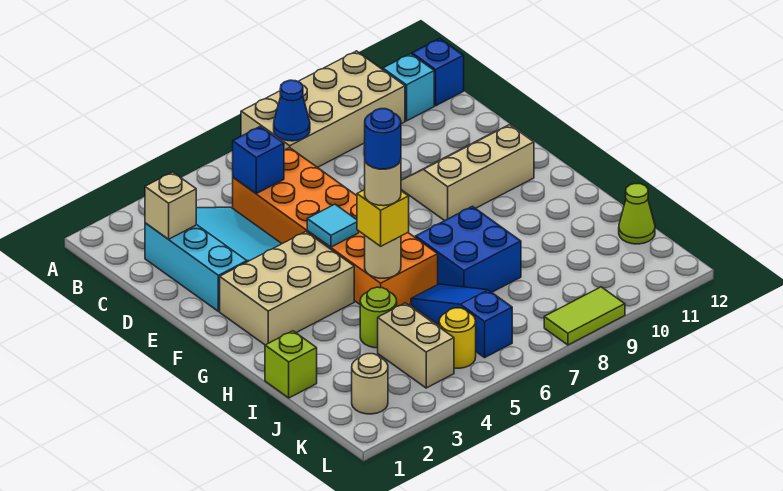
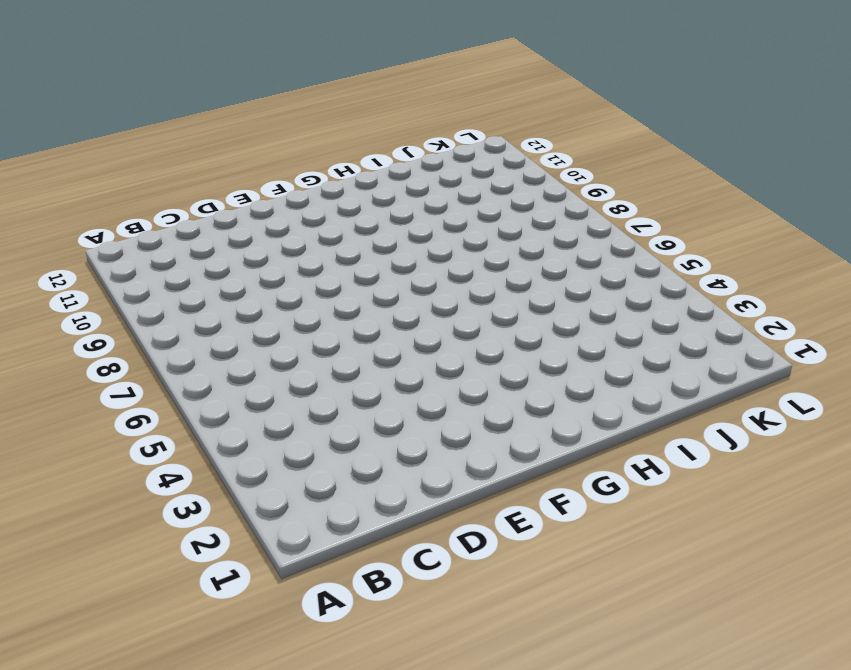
none -> tan brick A7:B10 level 1
none -> cyan brick B11 level 1
none -> blue brick B12 level 1

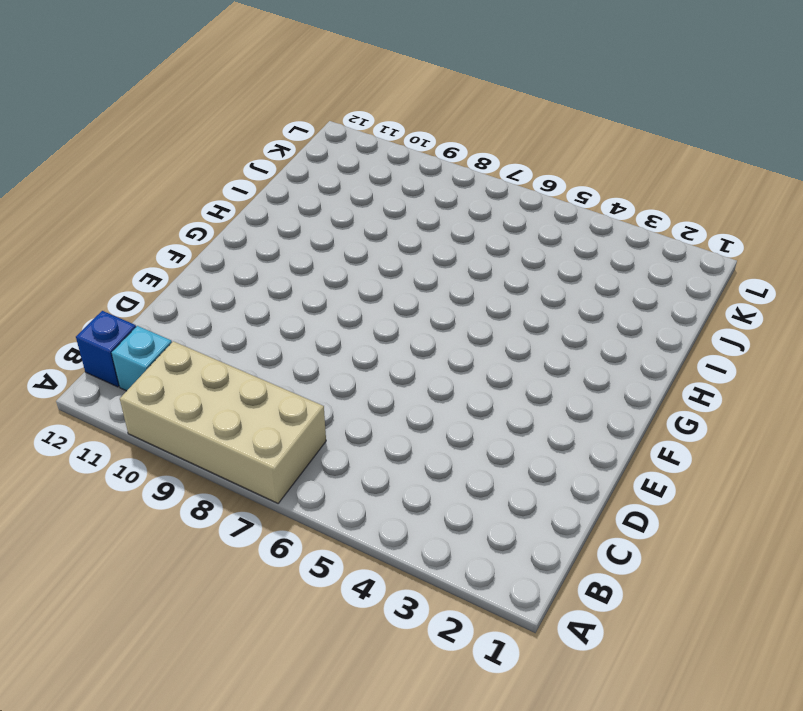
none -> cyan slope C2:E4 level 1 top 2
none -> orange brick C5:H6 level 1
none -> tan slope E9:F11 level 1 top F

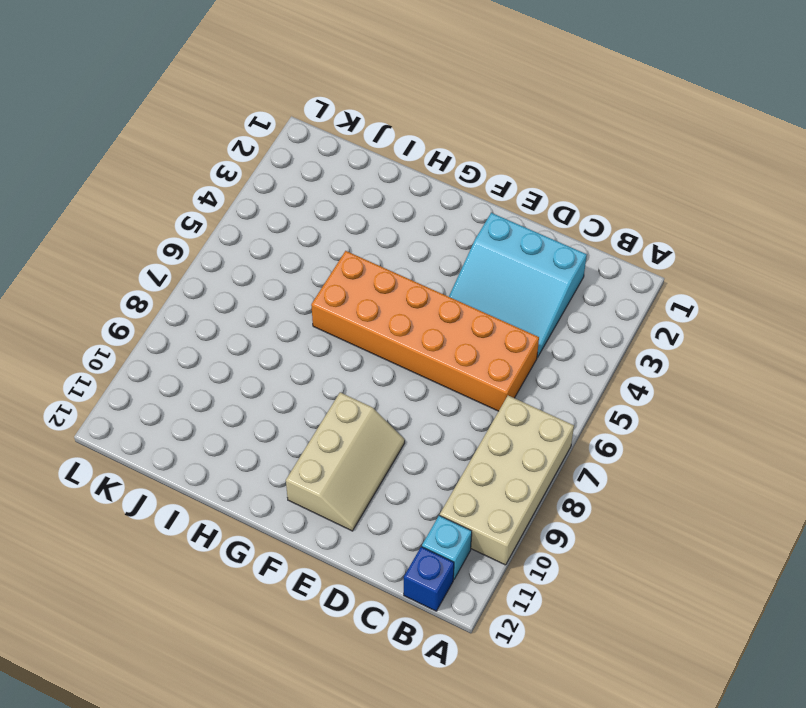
none -> tan brick F2:G4 level 1
none -> blue brick H7:I8 level 1
none -> lime brick I1 level 1

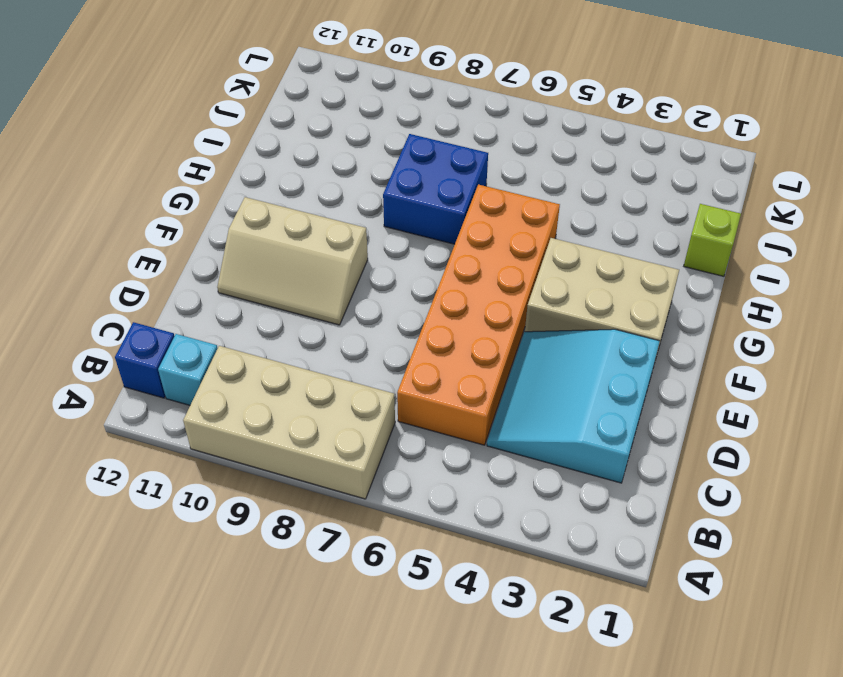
none -> lime round brick I4 level 1
none -> blue slope I6:K6 level 1 top K
none -> tan brick J4:K4 level 1

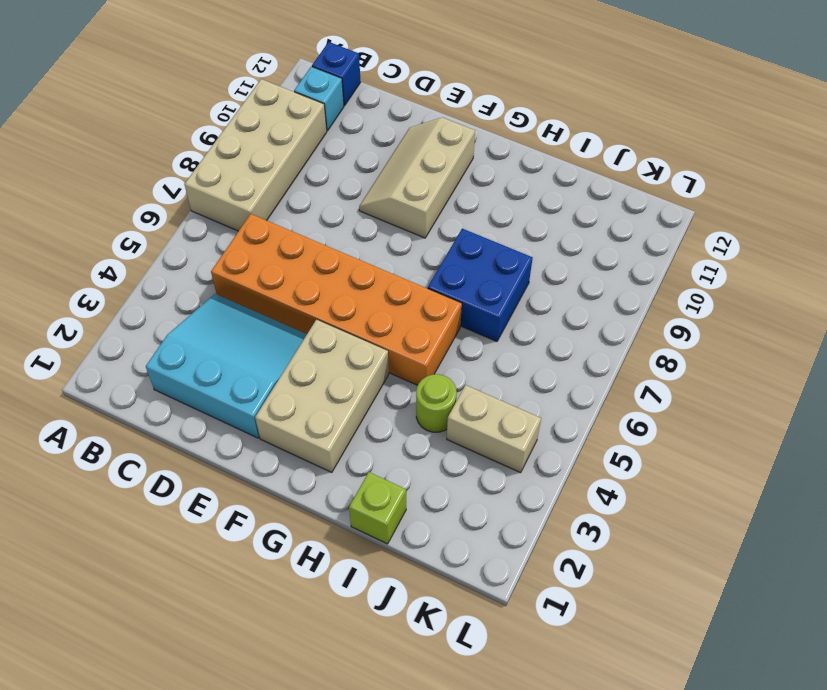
none -> blue slope I6:K6 level 1 top K
none -> lime cone J12 level 1
none -> tan round brick K2 level 1

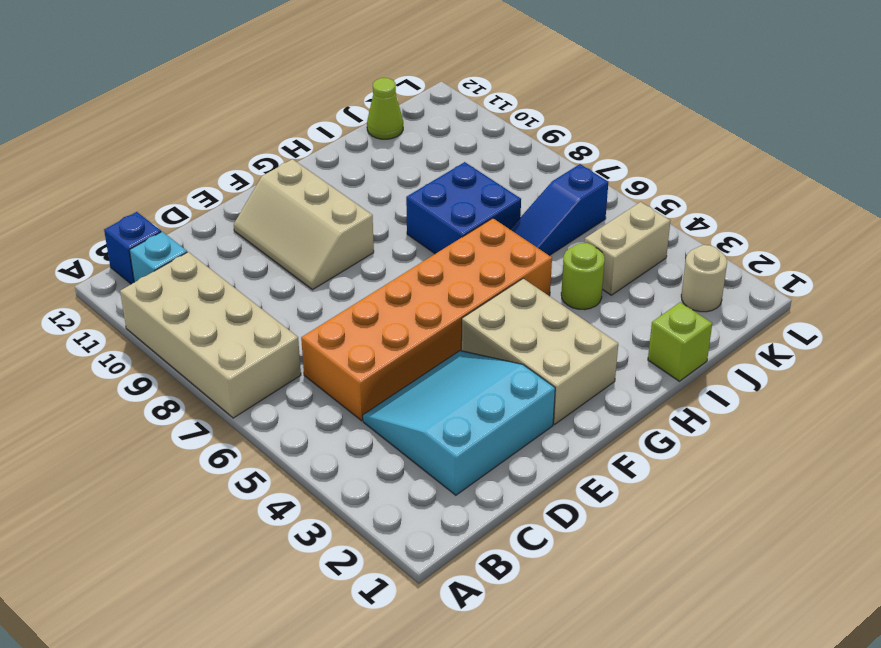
none -> yellow round brick K5 level 1
none -> lime tile L8:L9 level 1
none -> blue cone B7 level 2

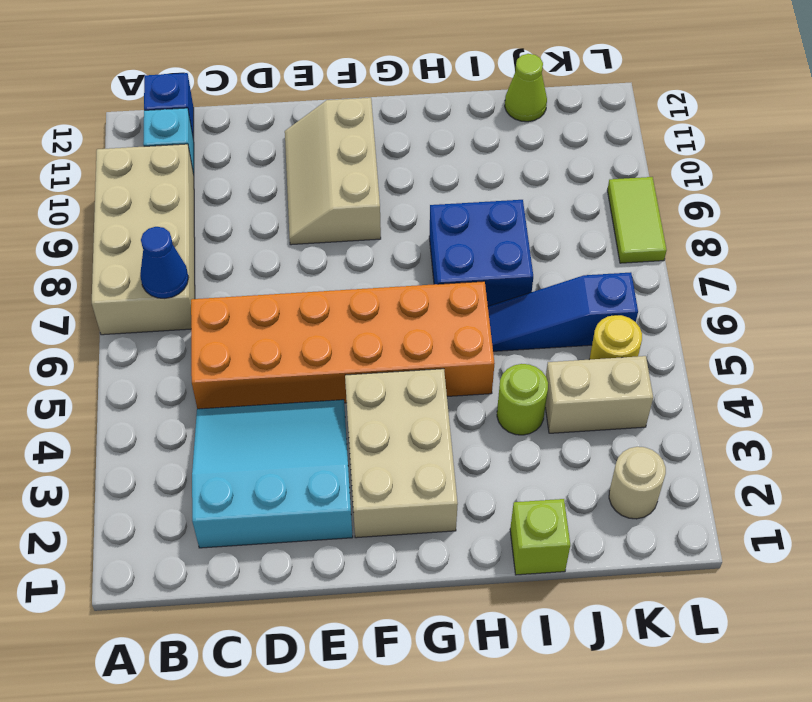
none -> tan brick C2 level 2
none -> blue brick C5 level 2
none -> cyan tile F5 level 2

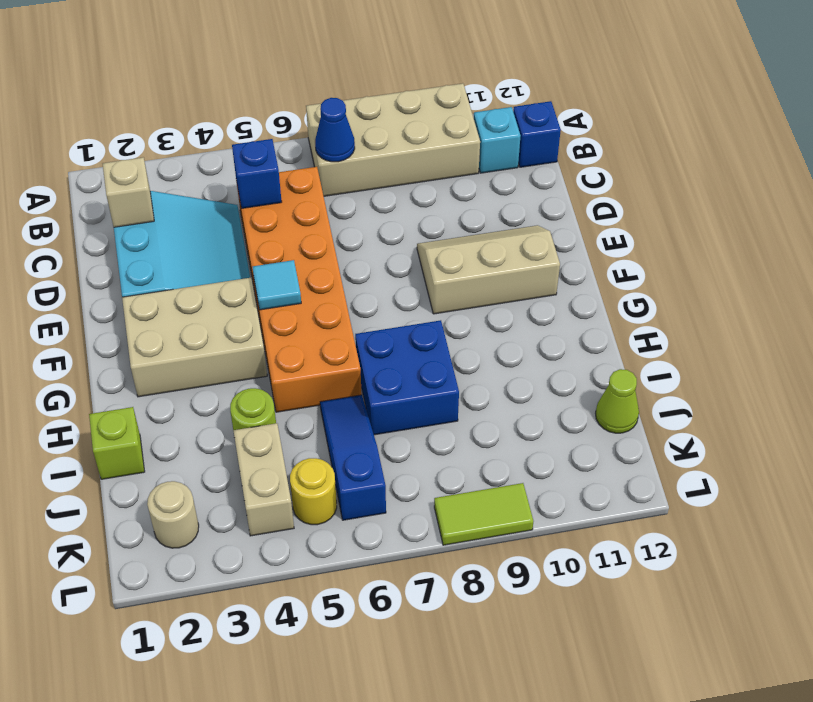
none -> tan round brick H5 level 2
none -> yellow brick H5 level 3
none -> tan round brick H5 level 4

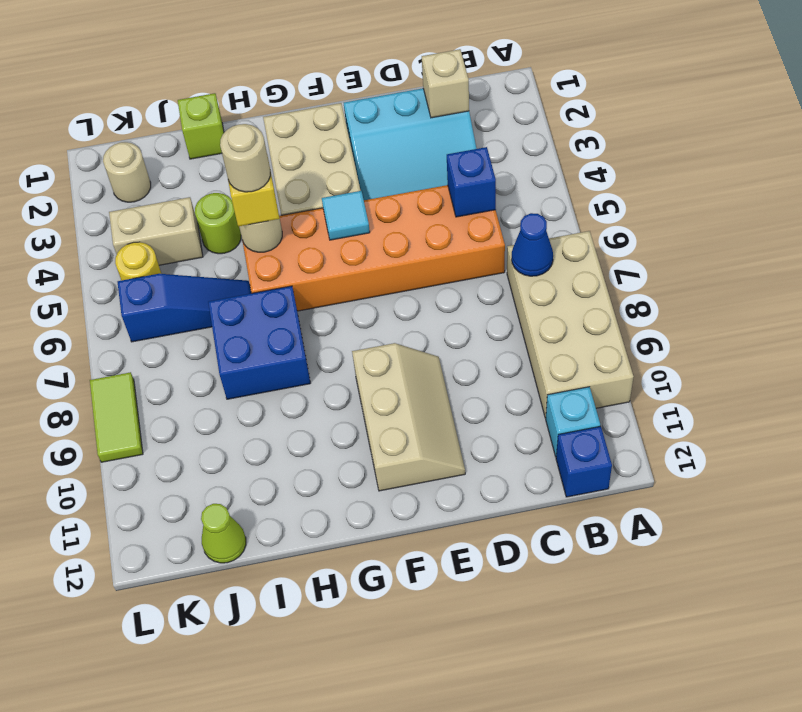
none -> blue round brick H5 level 5

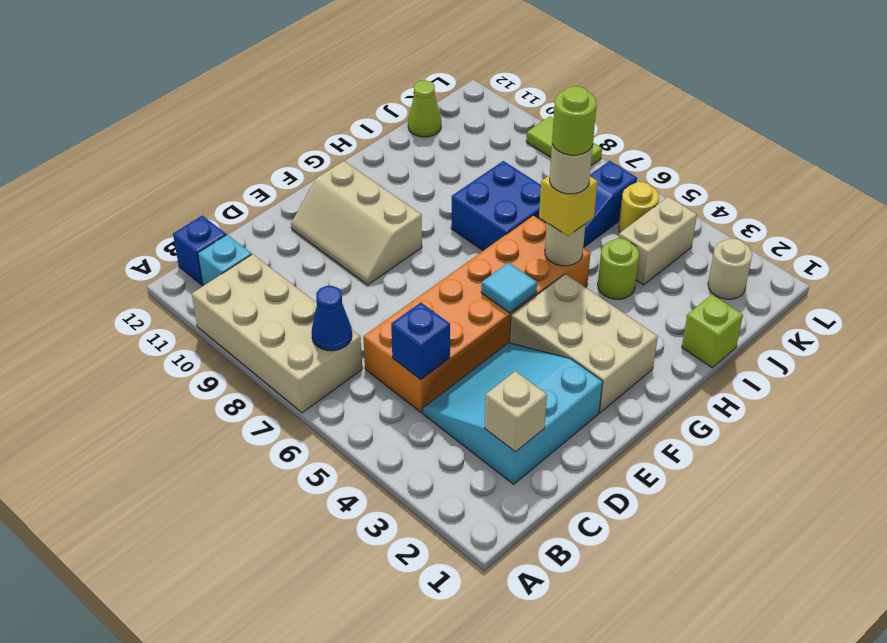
lime round brick H5 level 5 -> blue round brick H5 level 5

